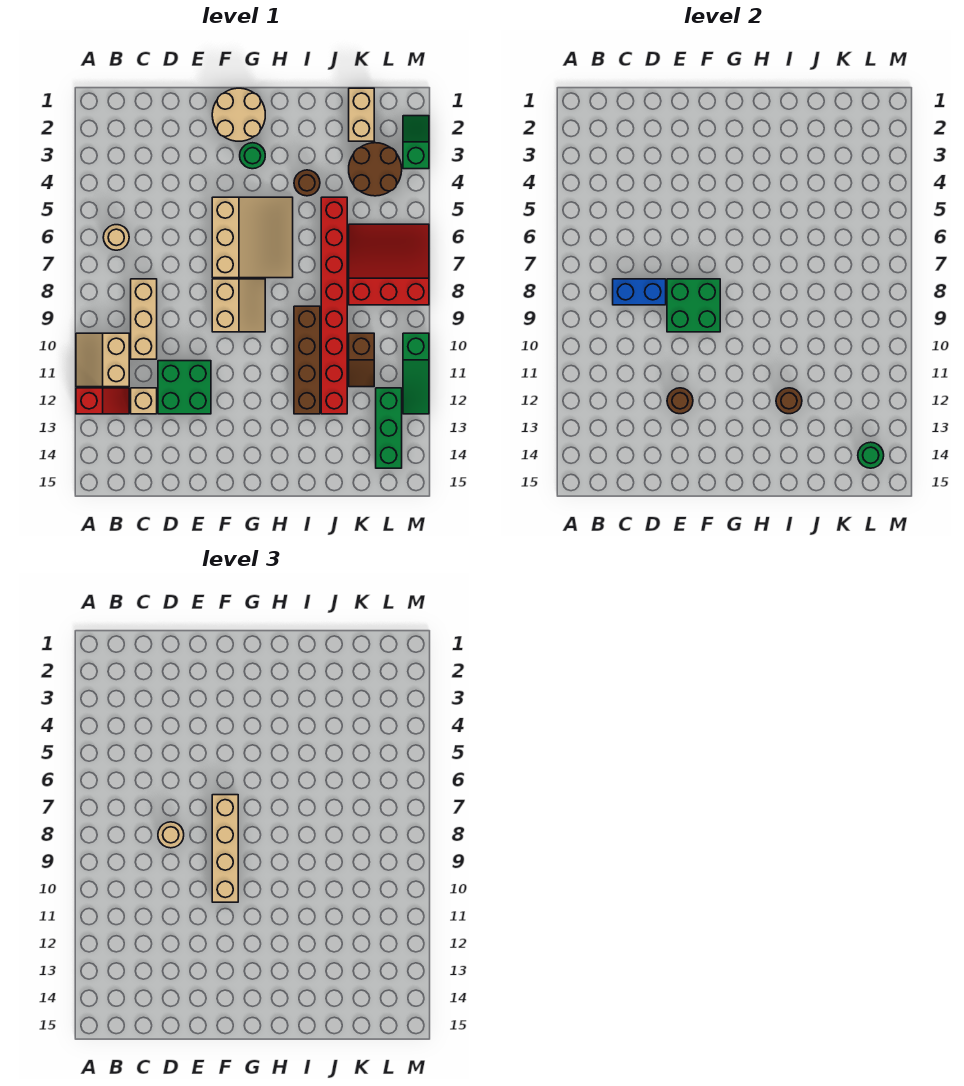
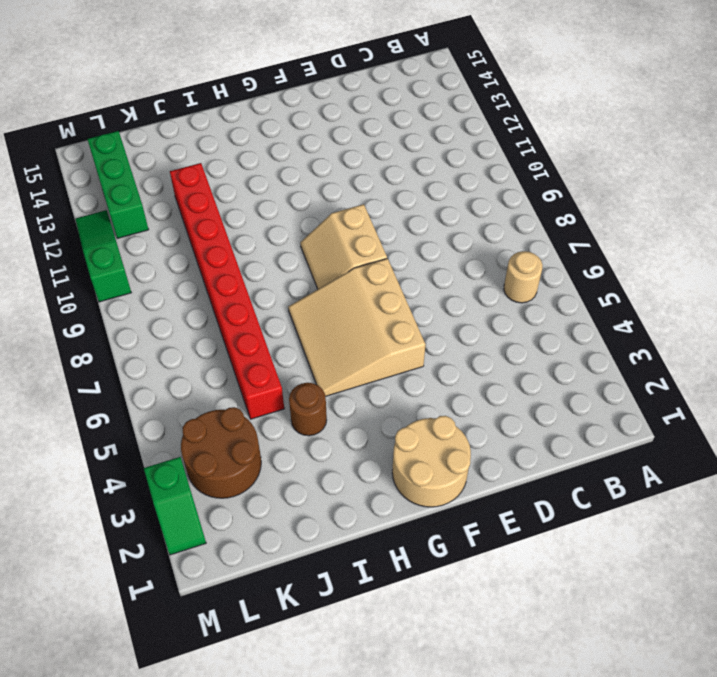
none -> tan slope A10:B11 level 1 top B
none -> red slope A12:B12 level 1 top A
none -> tan brick C8:C10 level 1

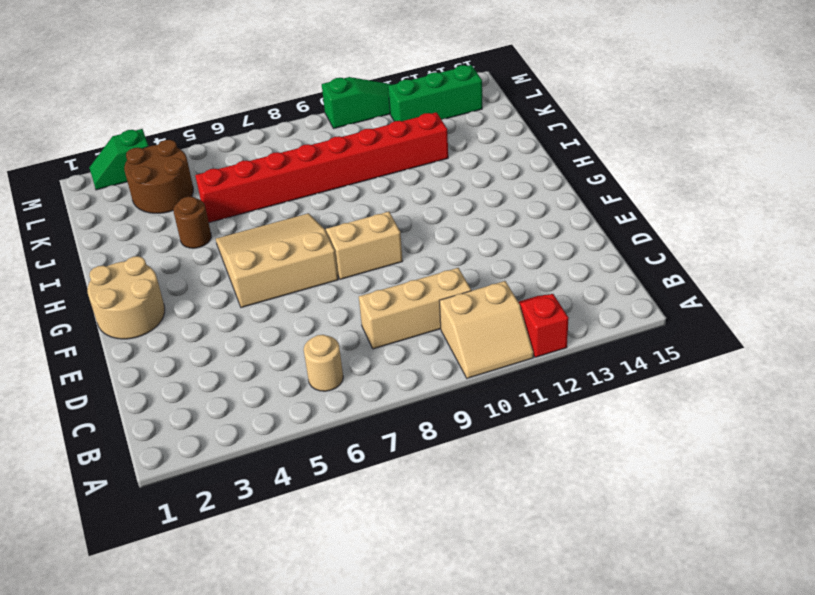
none -> tan brick C12 level 1
none -> green brick D11:E12 level 1
none -> green round brick G3 level 1

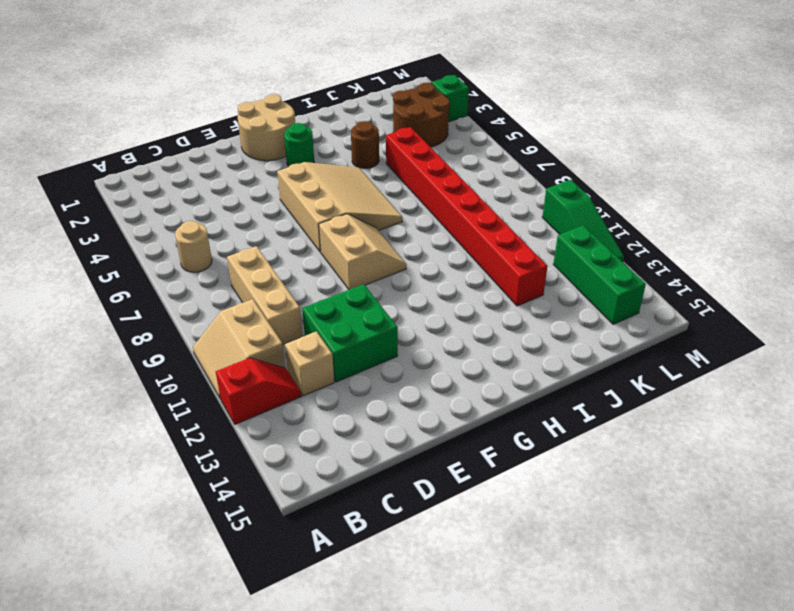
none -> brown brick I9:I12 level 1
none -> tan brick K1:K2 level 1
none -> red slope K6:M8 level 1 top 8

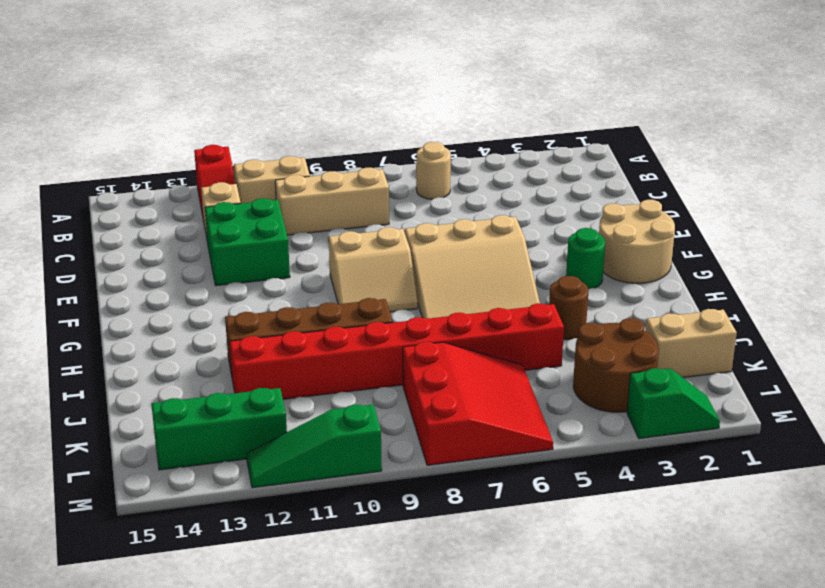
none -> brown slope K10:K11 level 1 top 10
none -> blue brick C8:D8 level 2
none -> green brick E8:F9 level 2

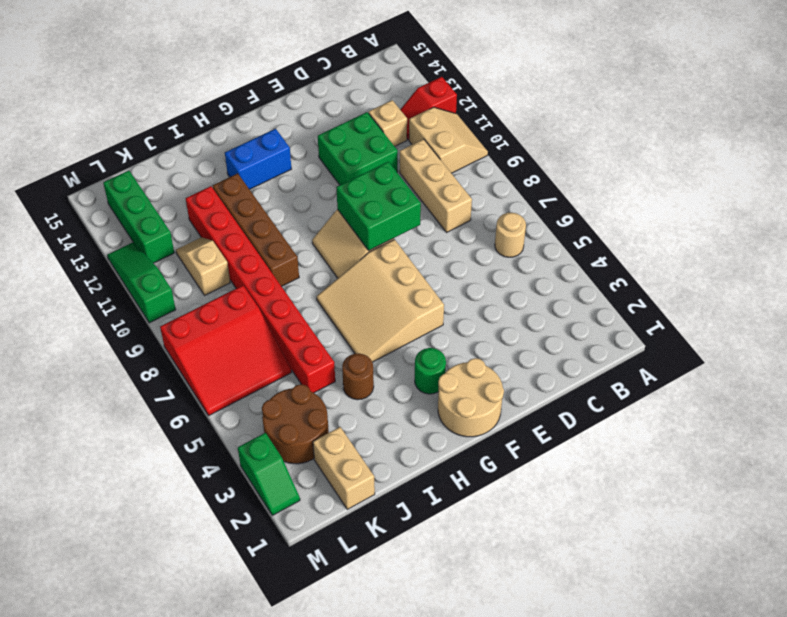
blue brick G13:H13 level 1 -> blue brick C8:D8 level 2
tan slope K10:K11 level 1 top 10 -> brown slope K10:K11 level 1 top 10
none -> brown round brick E12 level 2
none -> brown round brick I12 level 2
none -> green round brick L14 level 2

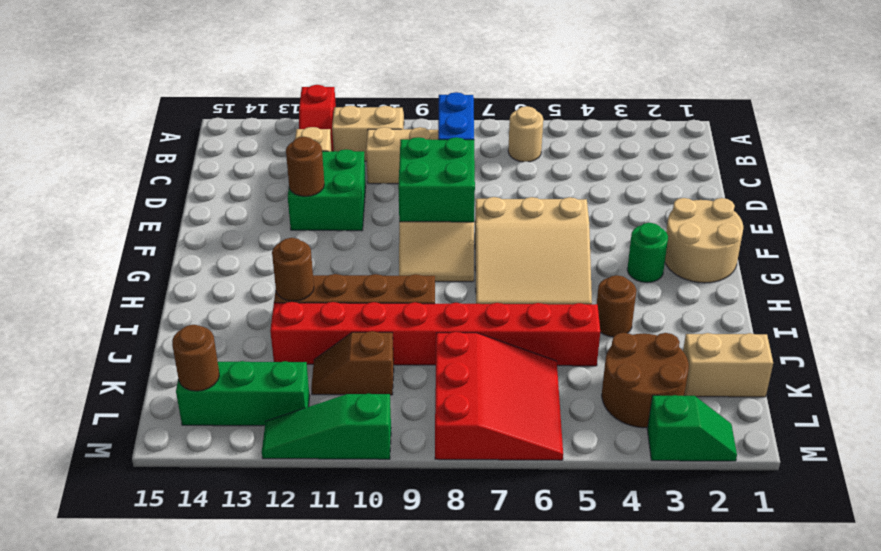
brown round brick L14 level 2 -> green round brick L14 level 2
none -> tan round brick D8 level 3
none -> tan brick F7:F10 level 3

